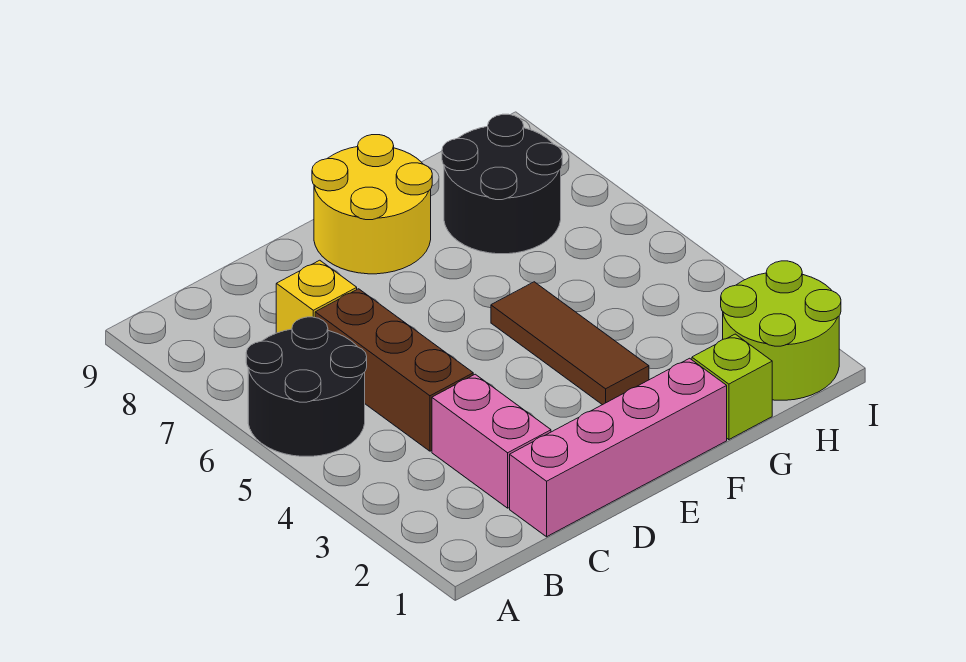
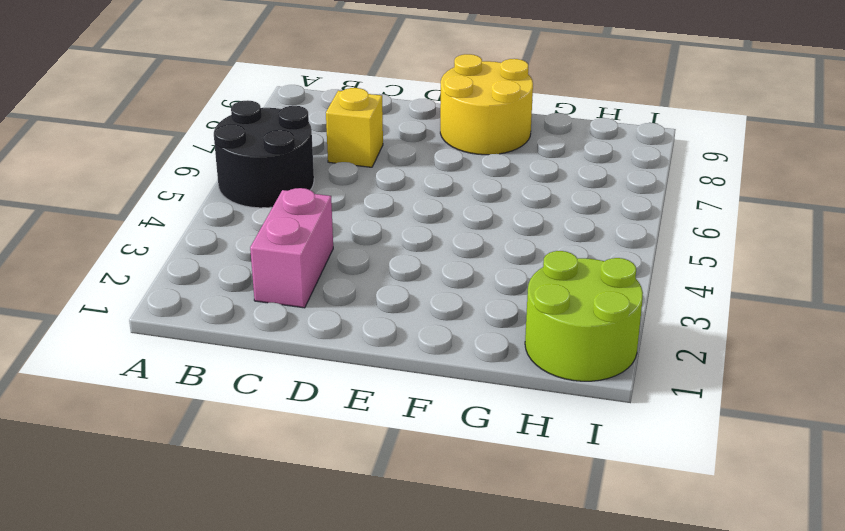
none -> pink brick C1:F1 level 1
none -> brown brick C4:C6 level 1

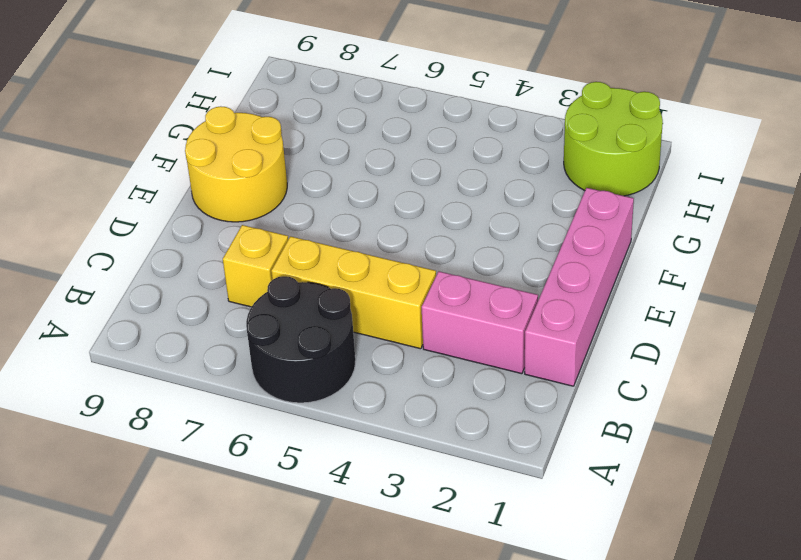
yellow brick C4:C6 level 1 -> brown brick C4:C6 level 1
none -> brown tile F3:F5 level 1
none -> lime brick G1 level 1

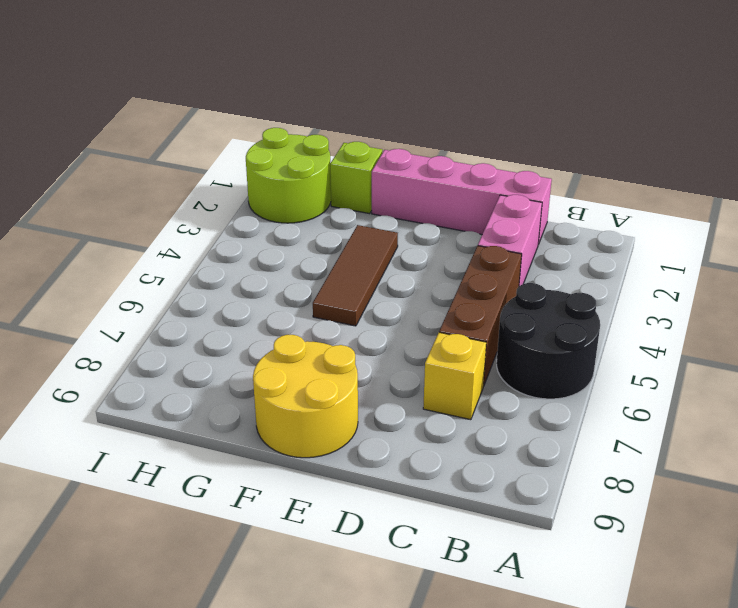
none -> black round brick G7:H8 level 1

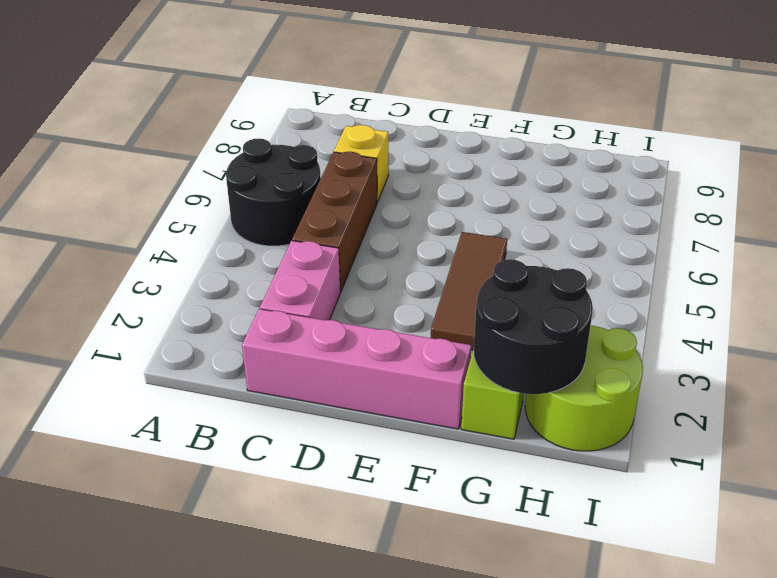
black round brick G1:H2 level 2 -> black round brick G7:H8 level 1
none -> yellow round brick E8:F9 level 1

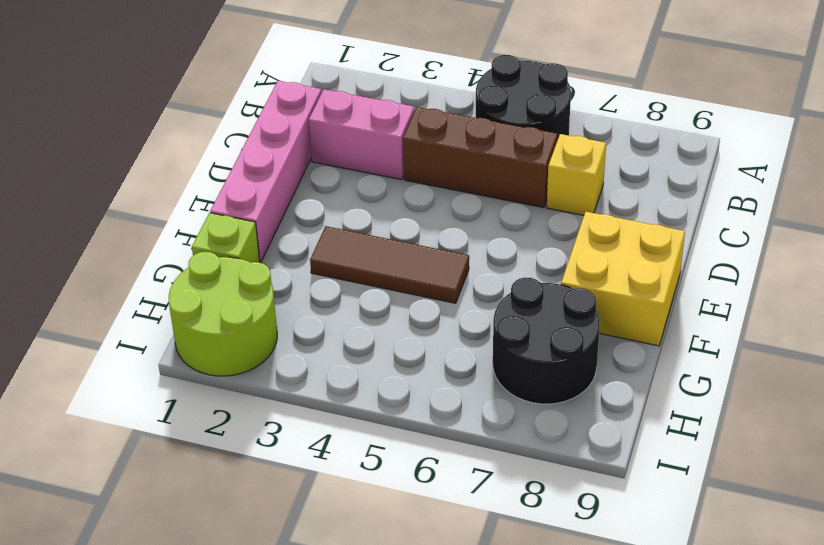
yellow brick E8:F9 level 1 -> yellow round brick E8:F9 level 1

